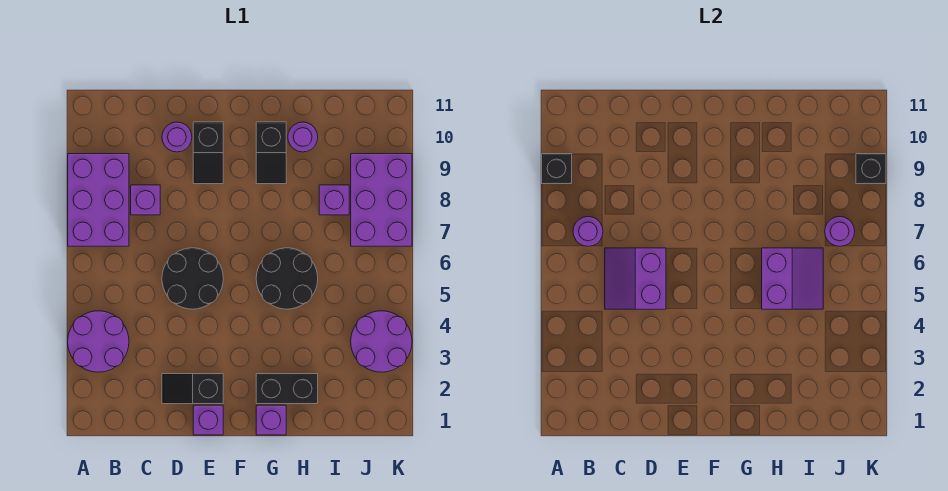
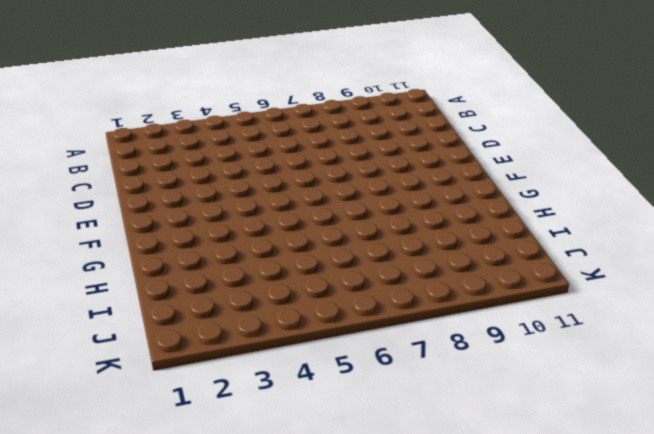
none -> purple round brick A3:B4 level 1
none -> purple brick A7:B9 level 1
none -> purple brick C8 level 1

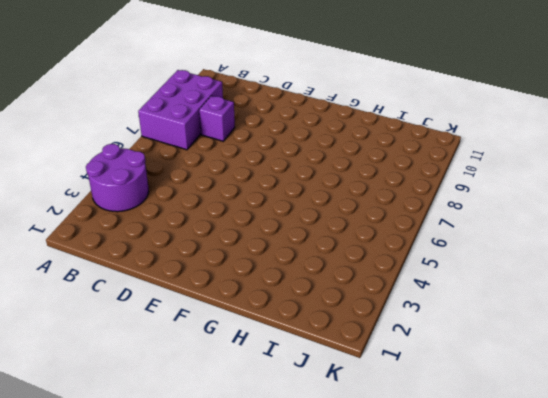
none -> black slope D2:E2 level 1 top E
none -> black round brick D5:E6 level 1
none -> purple round brick D10 level 1

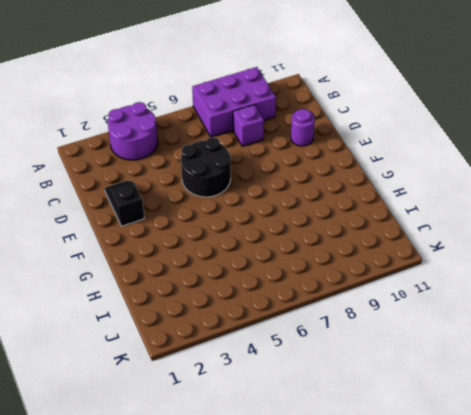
none -> purple brick E1 level 1
none -> black slope E9:E10 level 1 top 10
none -> purple brick G1 level 1

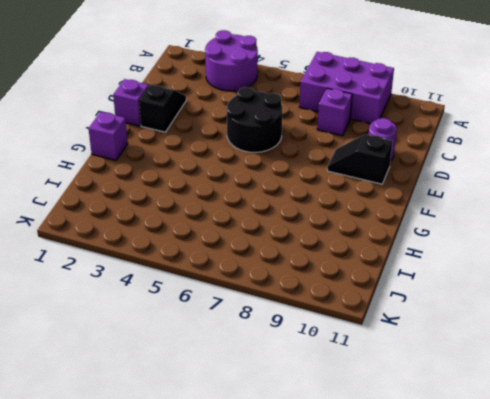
none -> black brick G2:H2 level 1
none -> black round brick G5:H6 level 1
none -> black slope G9:G10 level 1 top 10

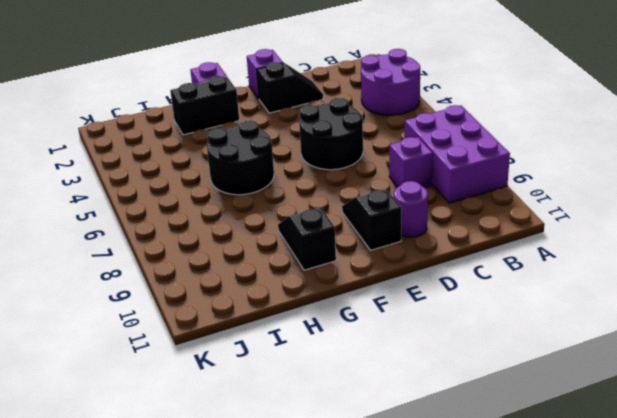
none -> purple round brick H10 level 1
none -> purple brick I8 level 1
none -> purple round brick J3:K4 level 1

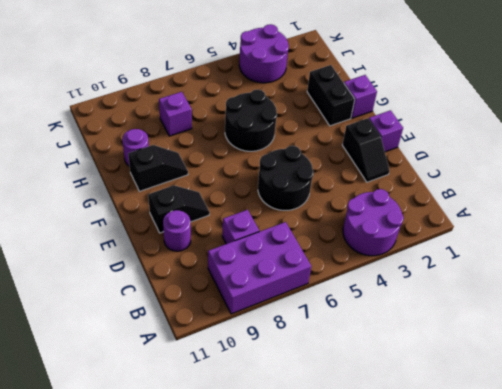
none -> purple brick J7:K9 level 1
none -> black brick A9 level 2
none -> purple round brick B7 level 2

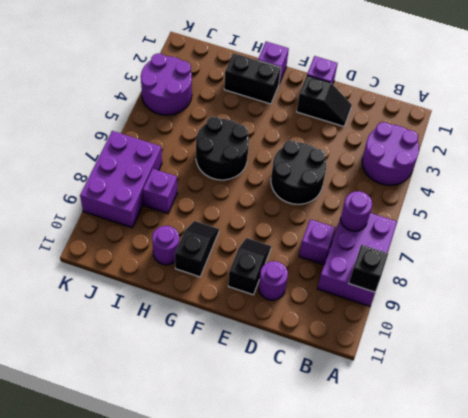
none -> purple slope C5:D6 level 2 top D
none -> purple slope H5:I6 level 2 top H
none -> purple round brick J7 level 2

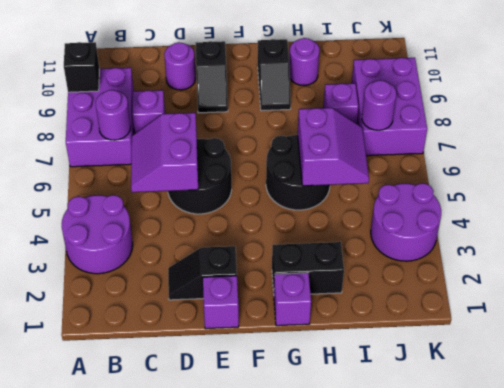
none -> black brick K9 level 2

